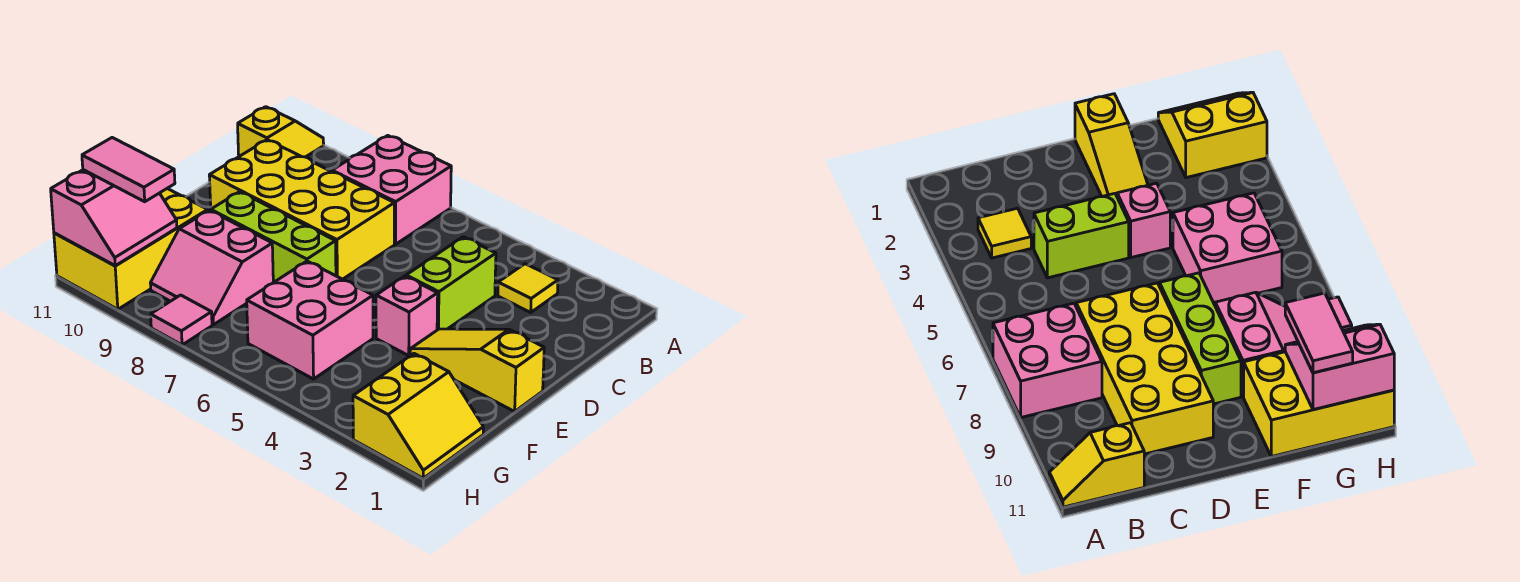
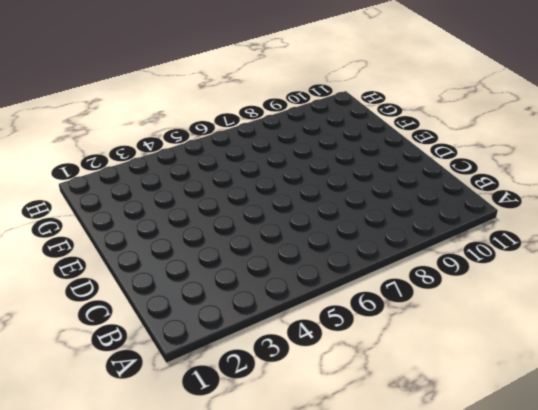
none -> pink brick A7:B8 level 1
none -> yellow slope A11:B11 level 1 top B
none -> yellow tile B3 level 1

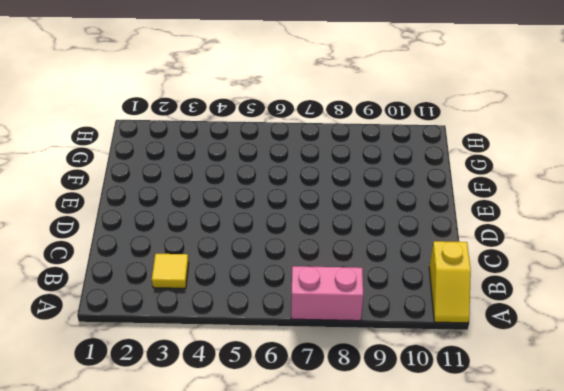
pink brick A7:A8 level 1 -> pink brick A7:B8 level 1
none -> lime brick C4:D4 level 1
none -> yellow brick C7:D10 level 1
none -> yellow slope E1:E3 level 1 top 1

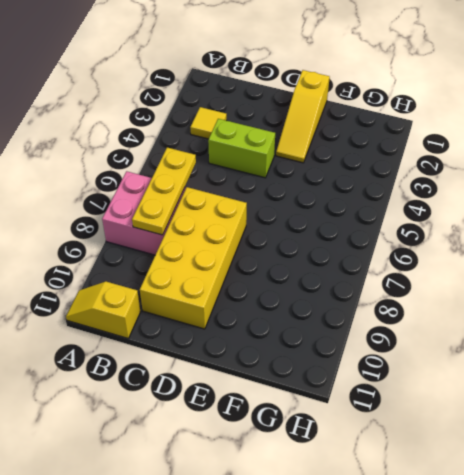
yellow plate B6:B8 level 2 -> none
none -> pink brick E4 level 1
none -> lime brick E7:E9 level 1
none -> pink brick F5:G6 level 1

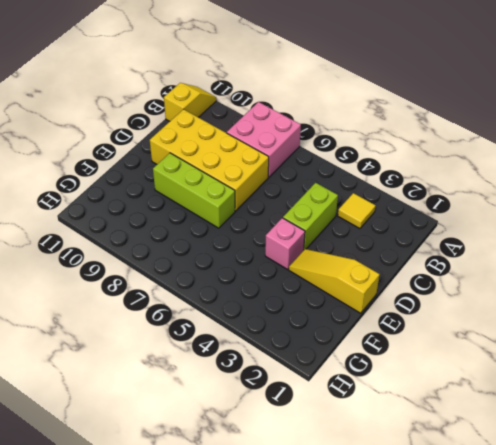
none -> pink brick F5:G6 level 1
none -> pink slope F8:G9 level 1 top F
none -> yellow brick F10:H11 level 1

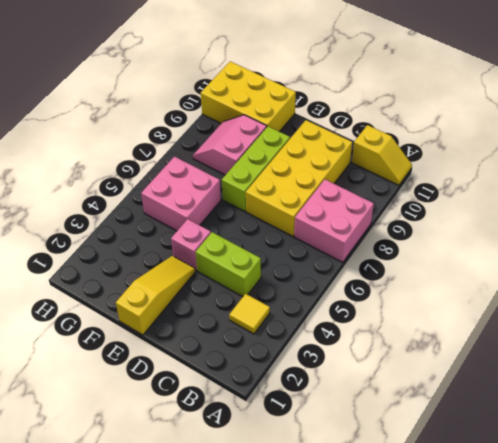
none -> yellow slope G1:H2 level 1 top 2
none -> pink tile H8 level 1
none -> pink slope G10:H11 level 2 top 11

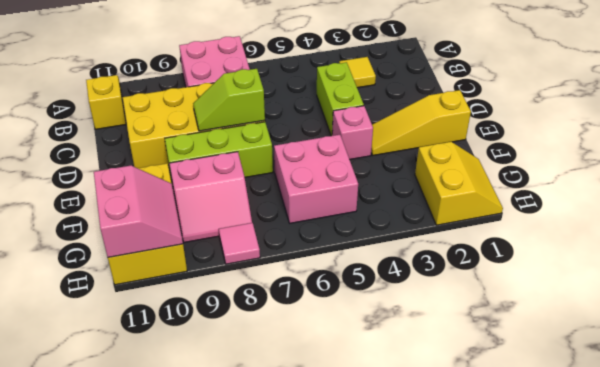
lime slope D7:D8 level 2 top 7 -> none
none -> pink tile G10:G11 level 3

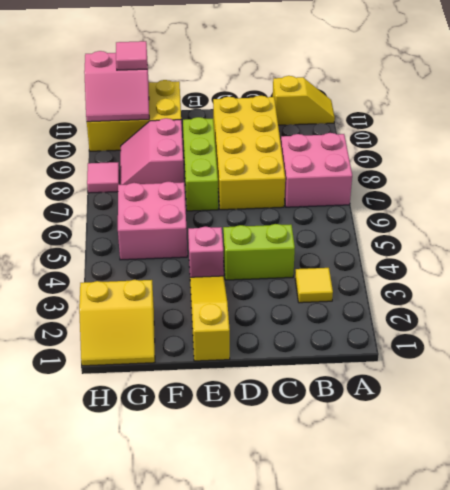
pink tile G11 level 3 -> pink tile G10:G11 level 3

